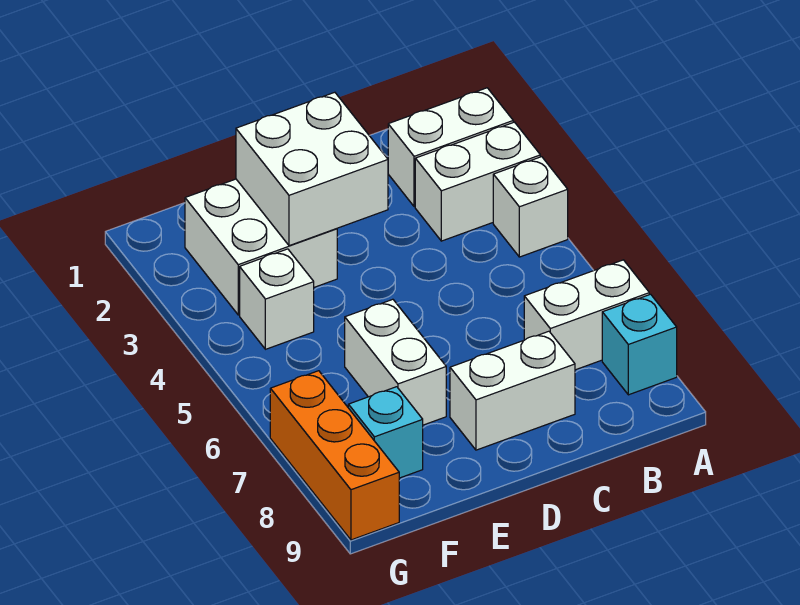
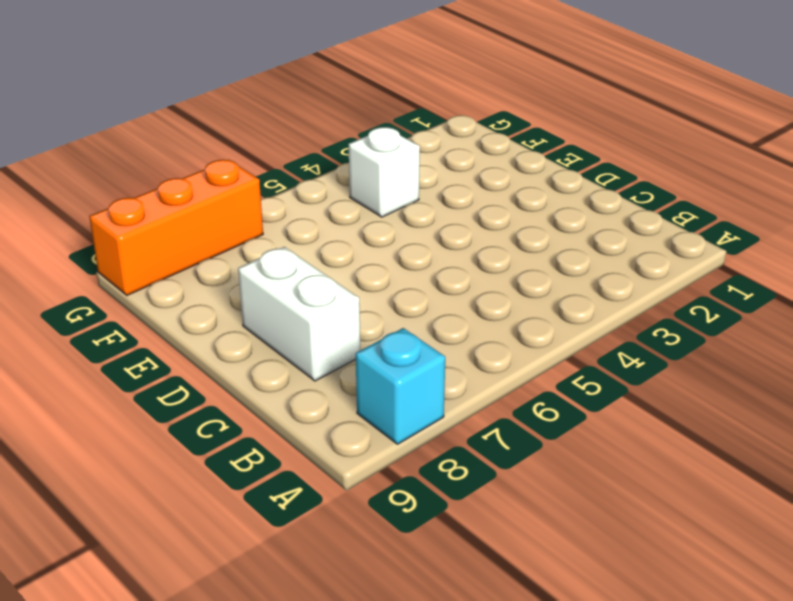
none -> white brick A2:B2 level 1
none -> white brick A3:B3 level 1
none -> white brick A4 level 1

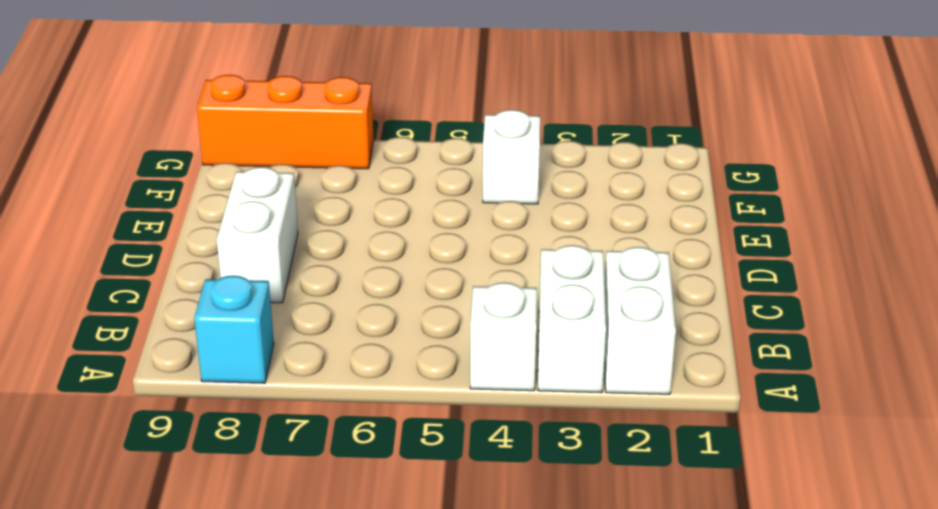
none -> white brick A7:B7 level 1
none -> white brick E2:F3 level 1
none -> white brick E6:E7 level 1

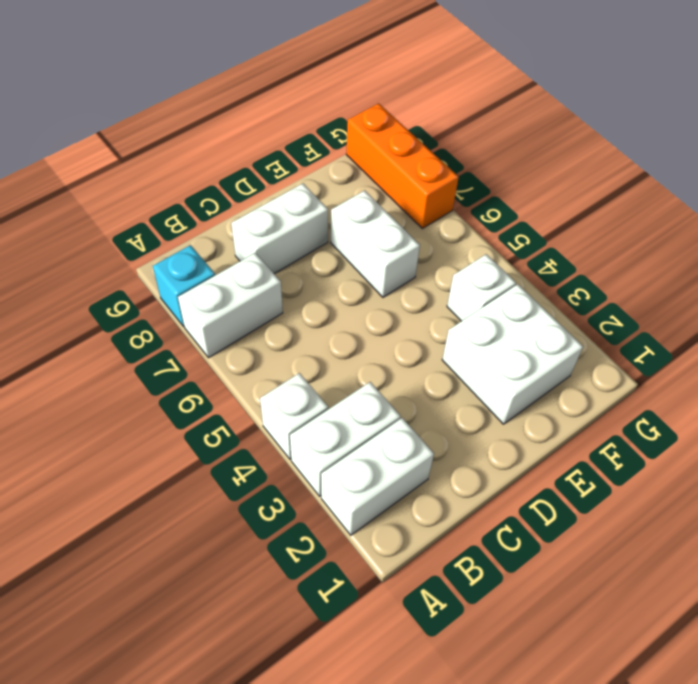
none -> cyan brick F8 level 1
none -> white brick D2:E3 level 2

